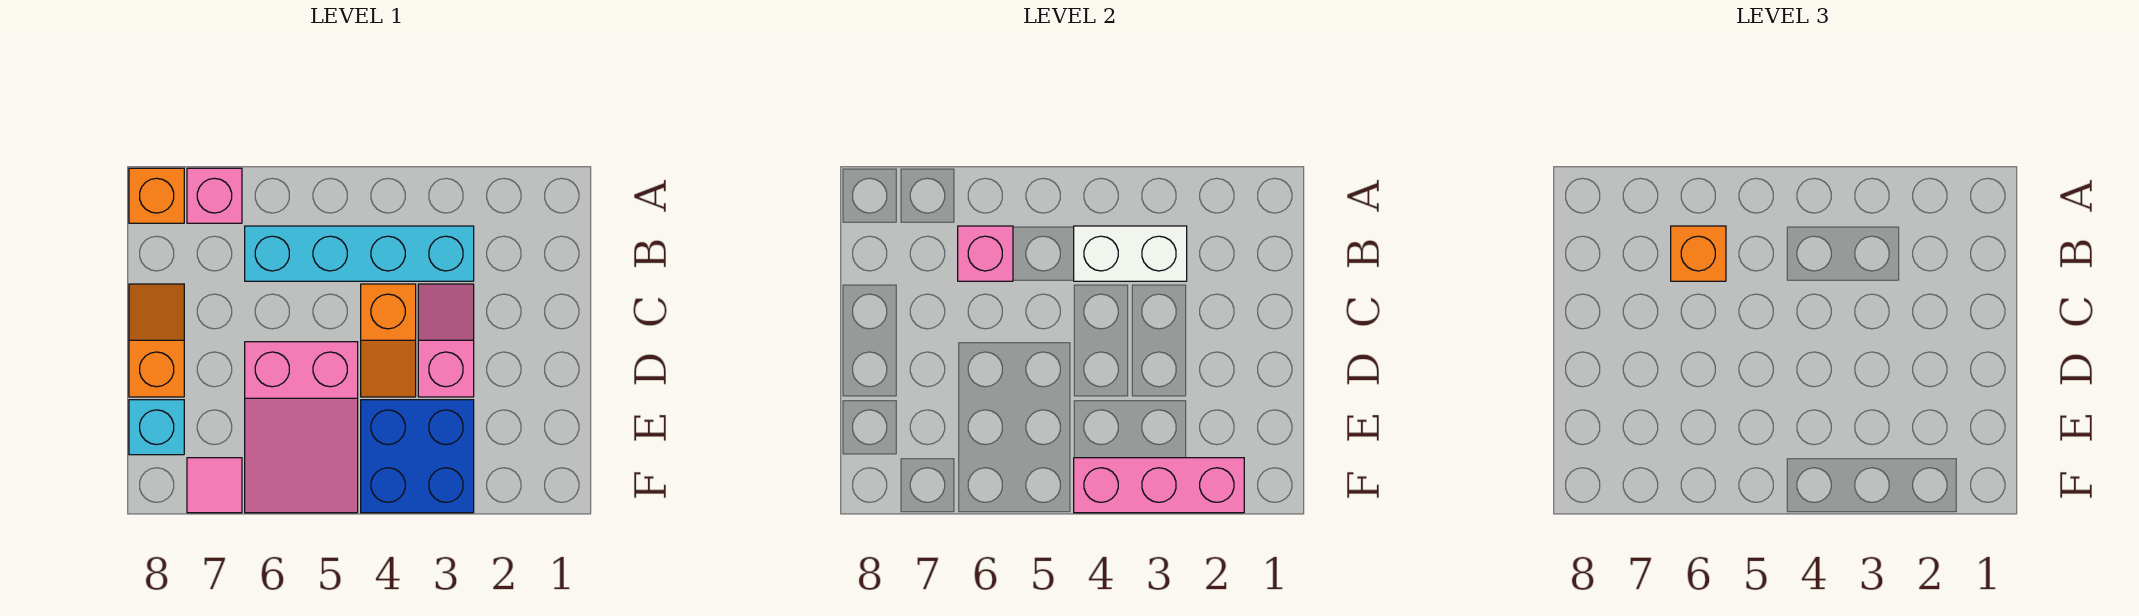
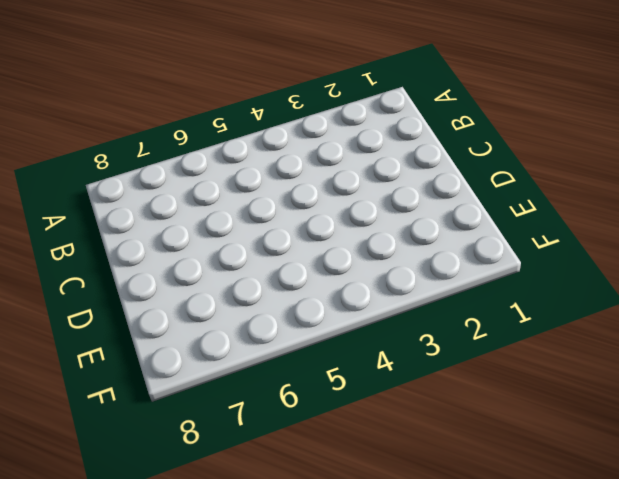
none -> pink brick A7 level 1
none -> orange brick A8 level 1
none -> cyan brick B3:B6 level 1

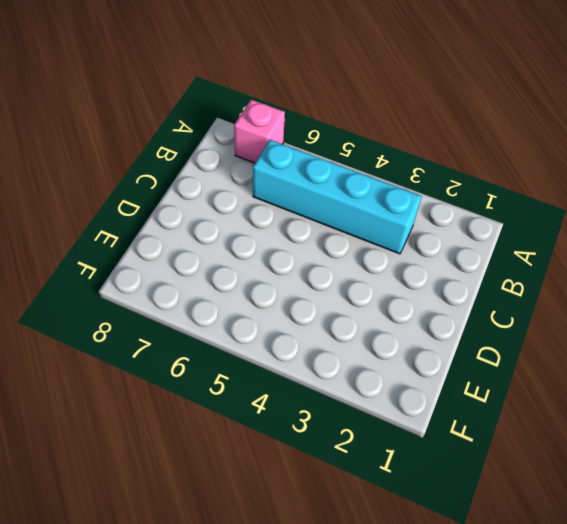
none -> orange brick A8 level 1
none -> pink slope C3:D3 level 1 top D
none -> orange slope C4:D4 level 1 top C

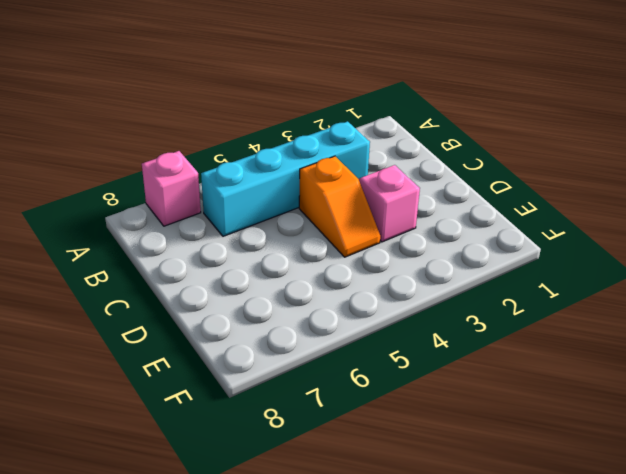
none -> orange brick A8 level 1
none -> orange slope C8:D8 level 1 top D
none -> pink slope D5:F6 level 1 top D

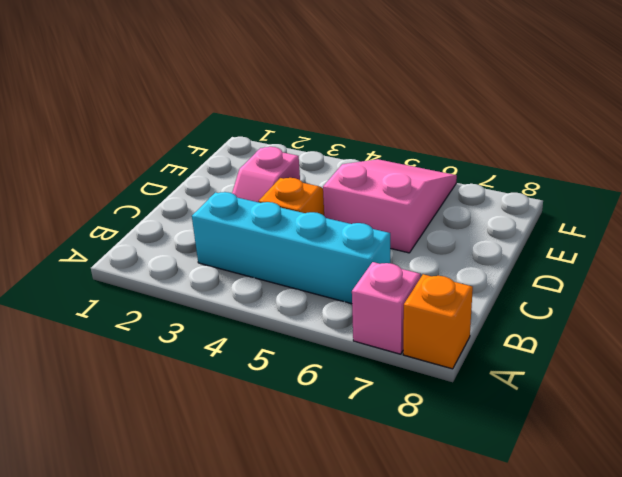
none -> orange slope C8:D8 level 1 top D
none -> blue brick E3:F4 level 1
none -> cyan brick E8 level 1

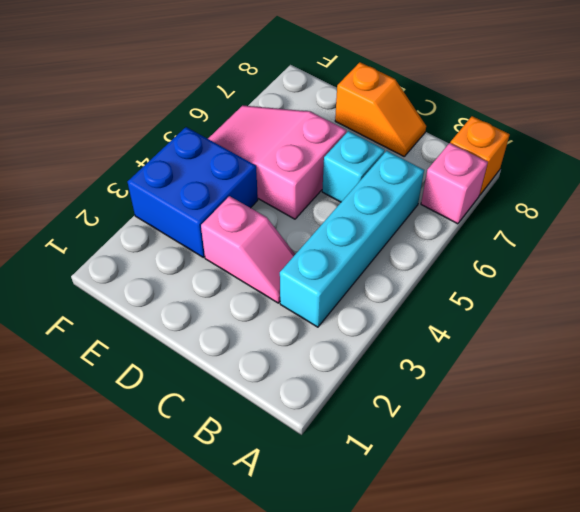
cyan brick C6 level 1 -> cyan brick E8 level 1
none -> orange slope C4:D4 level 1 top C
none -> pink tile F7 level 1
none -> white brick B3:B4 level 2

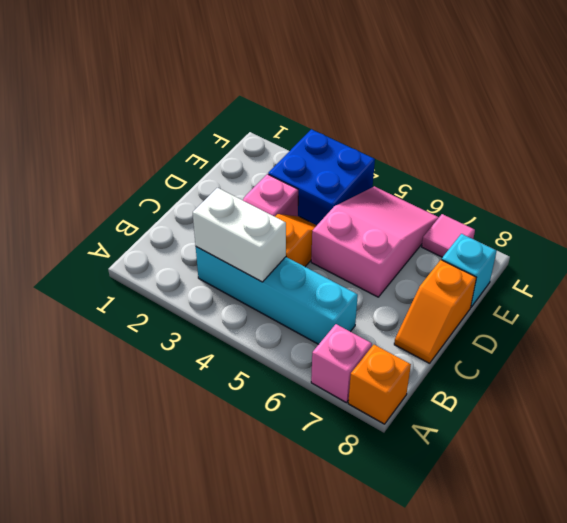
none -> pink brick B6 level 2
none -> pink brick F2:F4 level 2
none -> orange brick B6 level 3

